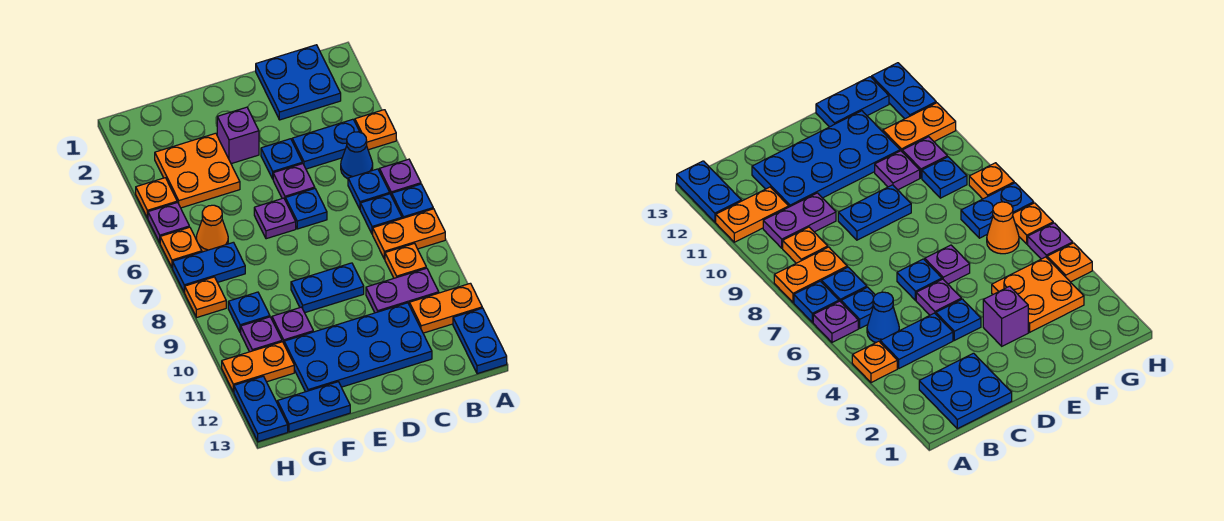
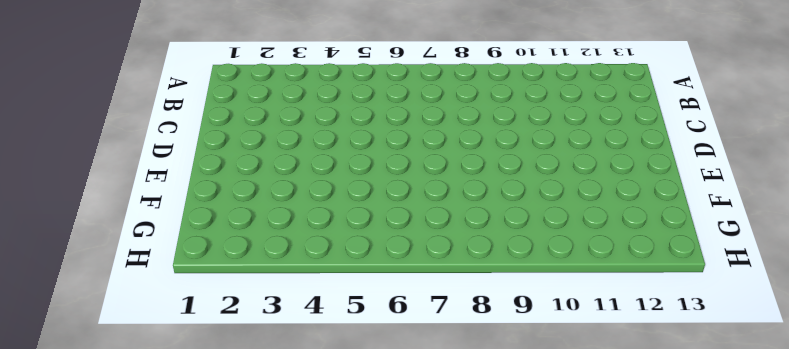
none -> orange plate A4 level 1
none -> purple plate A6 level 1
none -> blue plate A7 level 1
none -> orange plate A8:B8 level 1

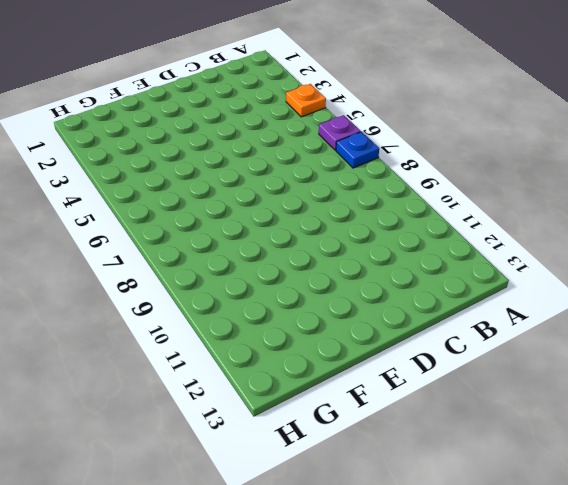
none -> orange plate A8:B8 level 1
none -> orange plate A11:B11 level 1
none -> blue plate A12:A13 level 1
none -> blue plate B1:C2 level 1

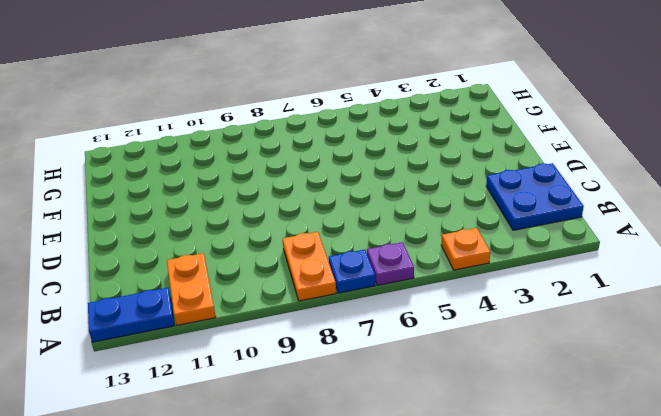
none -> blue plate B4:C4 level 1
none -> blue cone B5 level 1
none -> blue plate B6 level 1
none -> blue plate B7 level 1

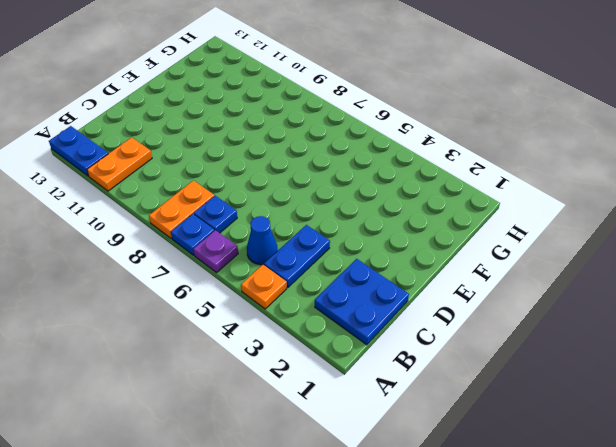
none -> blue plate B6 level 1
none -> orange plate B9 level 1
none -> purple plate B10:C10 level 1
none -> blue plate C11:F12 level 1

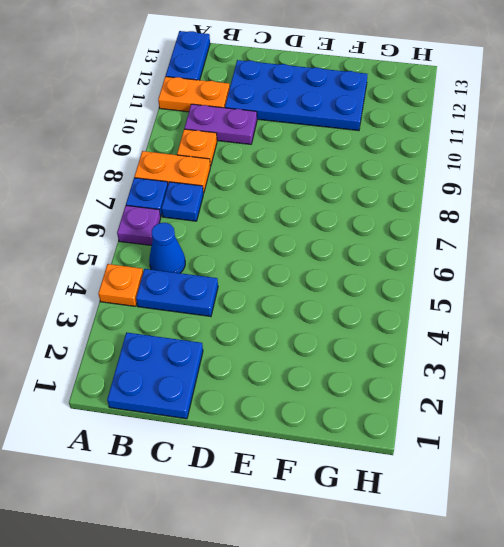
none -> blue plate B6 level 1
none -> blue plate D4 level 1
none -> purple plate D5 level 1
none -> blue plate D6 level 1

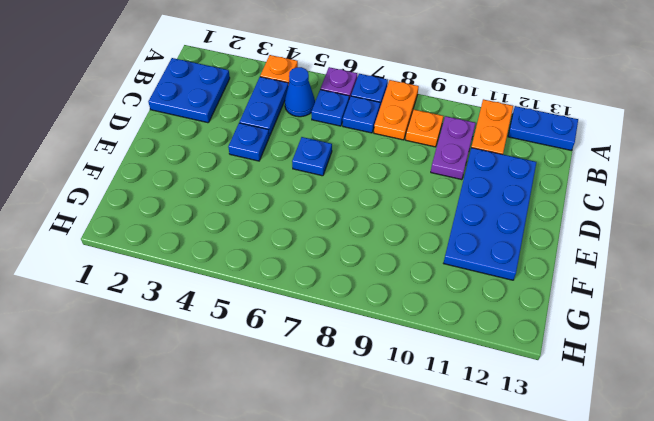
none -> purple plate D5 level 1
none -> blue plate D9:E9 level 1
none -> purple brick E3 level 1
none -> purple plate E6 level 1

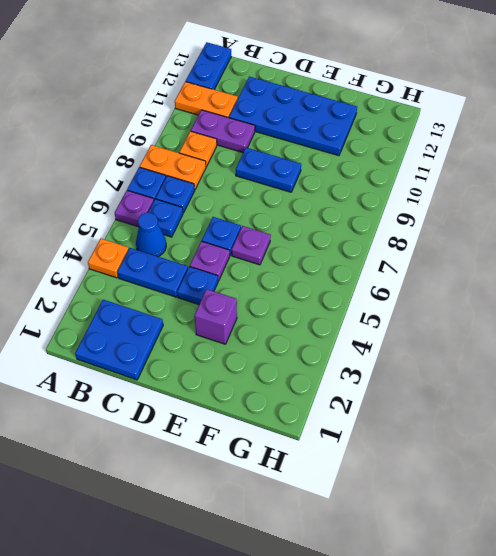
none -> orange plate F3:G4 level 1
none -> purple plate F10 level 1
none -> blue plate F13:G13 level 1
none -> orange cone G6 level 1

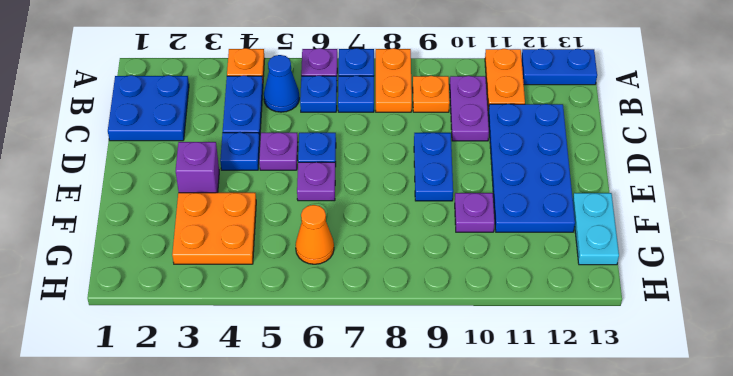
cyan plate F13:G13 level 1 -> blue plate F13:G13 level 1
none -> blue plate G7:H7 level 1
none -> blue plate G9 level 1
none -> purple plate G10 level 1
none -> orange plate G11:H11 level 1

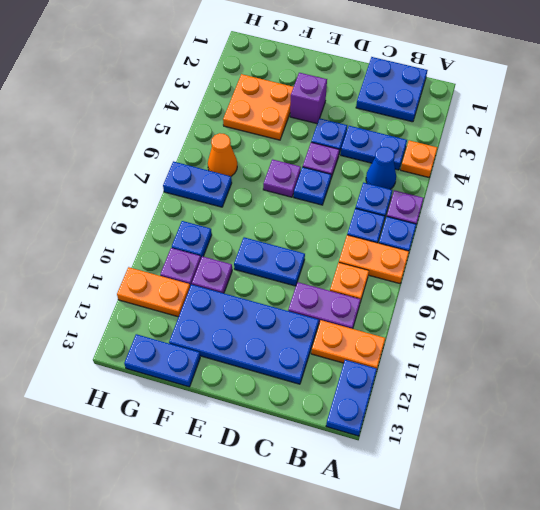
none -> orange plate H4 level 1
none -> purple plate H5 level 1
none -> orange plate H6 level 1
none -> orange plate H8 level 1

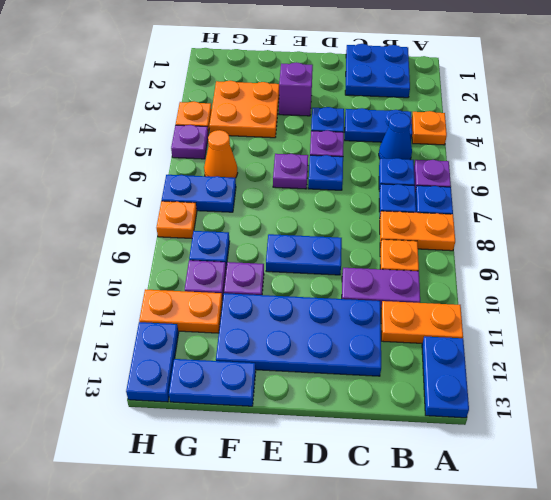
none -> orange plate H6 level 1

